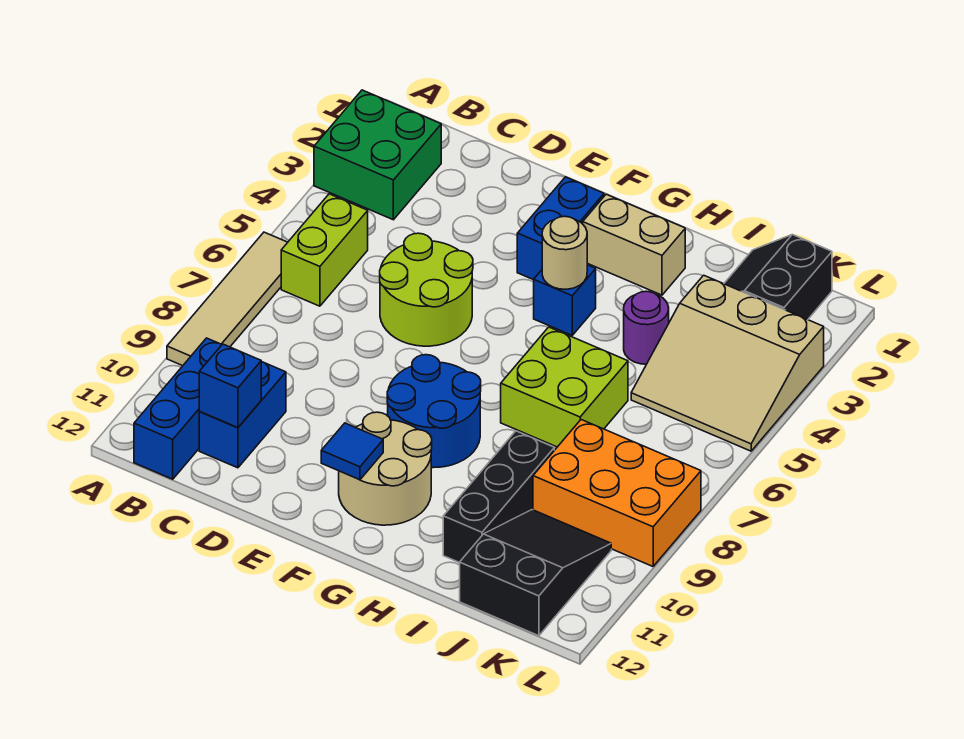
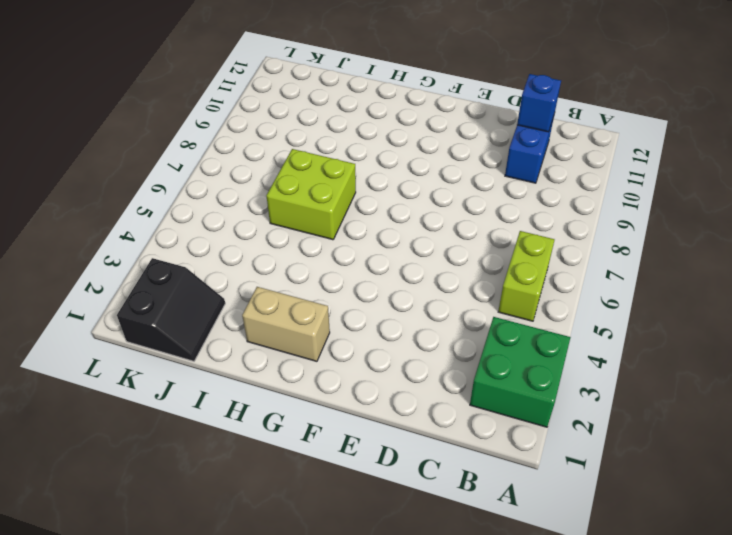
none -> tan tile A6:A9 level 1
none -> blue brick B10:B12 level 1
none -> lime round brick D5:E6 level 1

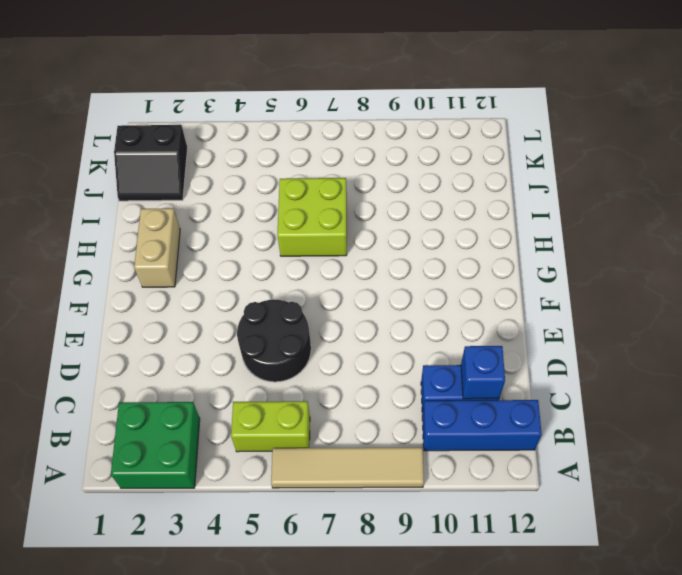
black round brick D5:E6 level 1 -> lime round brick D5:E6 level 1
none -> blue brick F2:F3 level 1
none -> blue round brick F8:G9 level 1
none -> tan round brick F10:G11 level 1

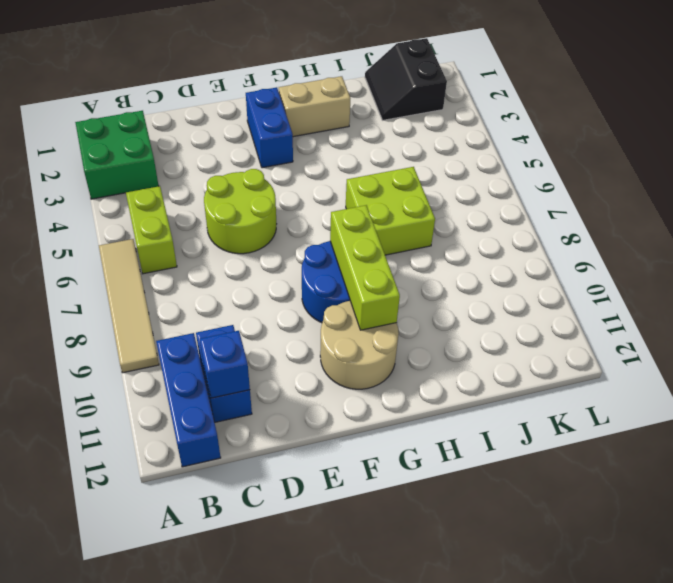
lime brick G8:G10 level 2 -> none
none -> blue brick G4 level 1
none -> purple round brick I4 level 1
none -> black brick I9:I11 level 1

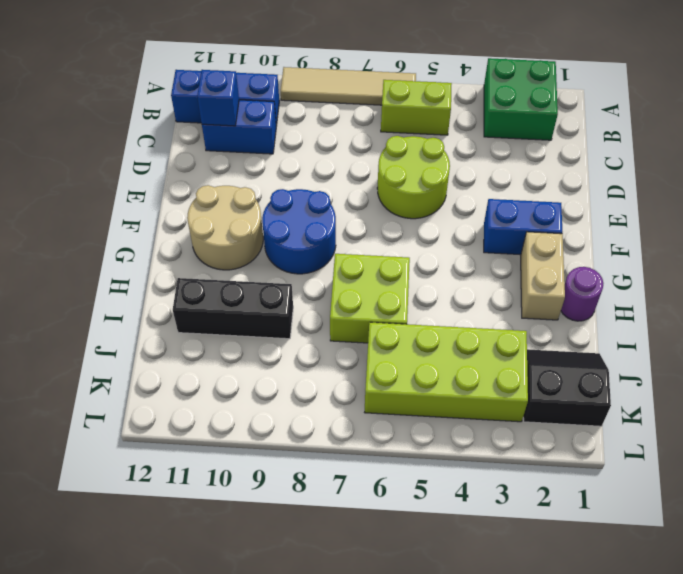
purple round brick H1 level 1 -> purple round brick I4 level 1
lime brick J3:K6 level 1 -> tan slope J3:L5 level 1 top 3
none -> blue brick G4 level 1
none -> orange brick J8:L9 level 1
none -> black slope J10:K12 level 1 top 12

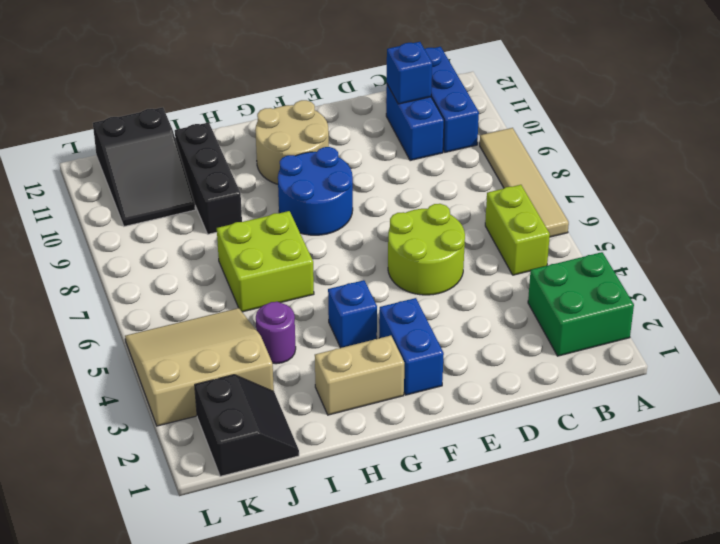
none -> orange brick J8:L9 level 1
none -> blue tile F11 level 2
none -> tan round brick G4 level 2

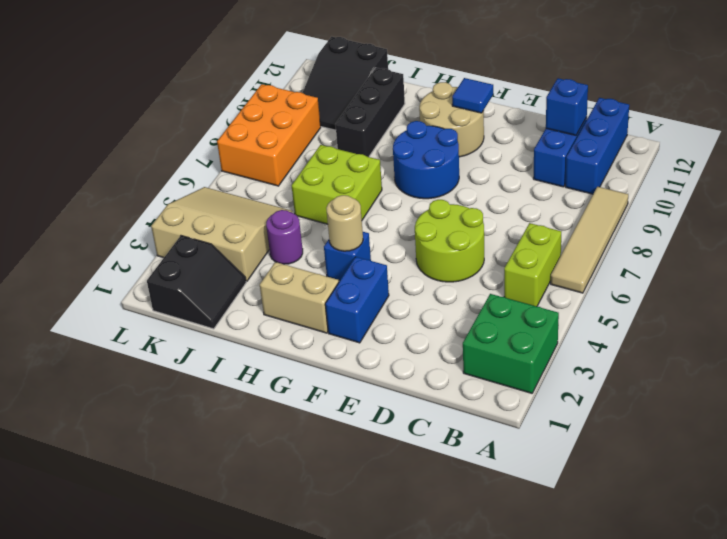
orange brick K7:L9 level 1 -> orange brick J8:L9 level 1

